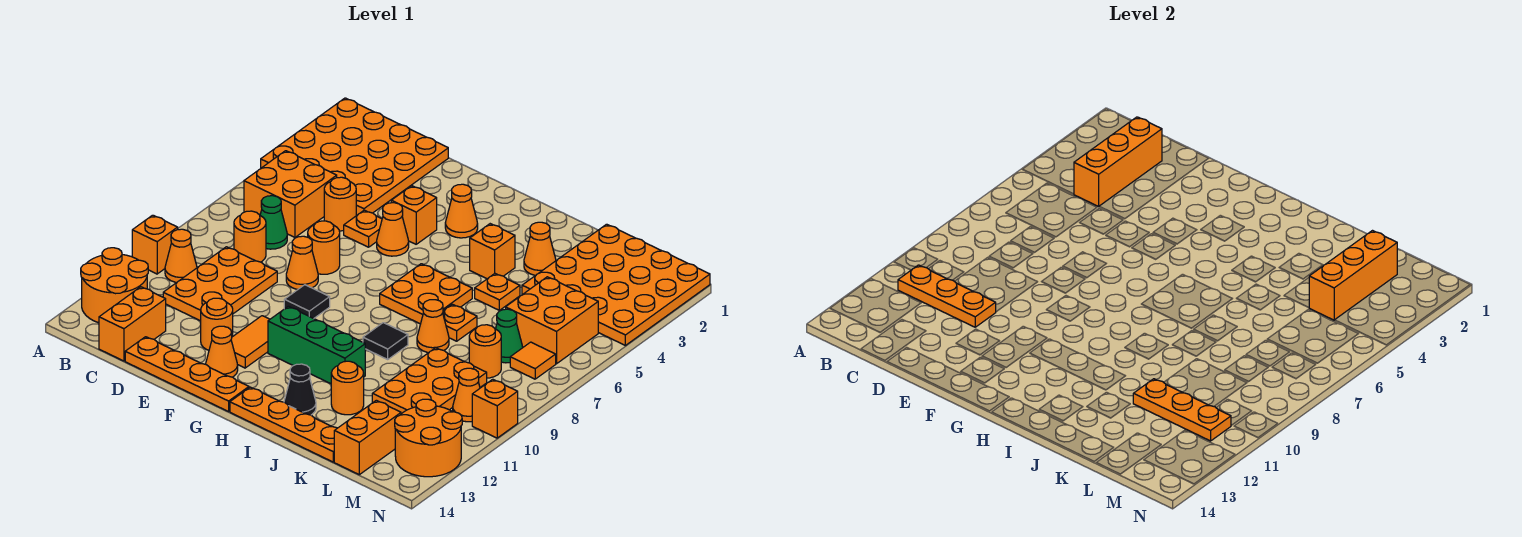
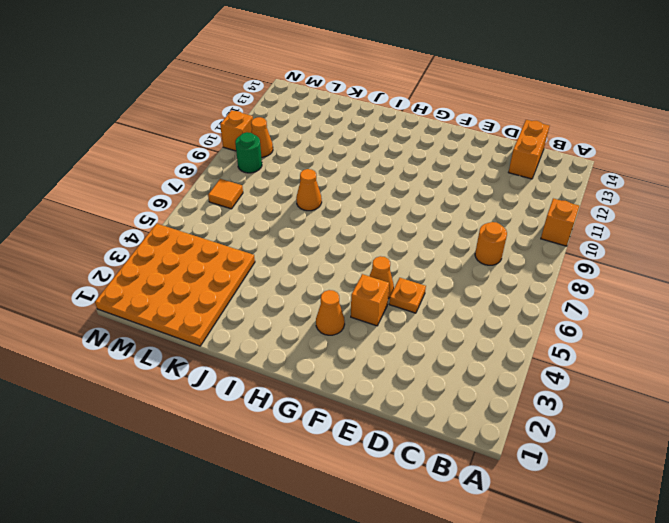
green round brick M9 level 1 -> none
none -> orange plate A1:D4 level 1
none -> orange round brick A12:B13 level 1
none -> orange brick B5:C6 level 1
none -> orange cone B10 level 1

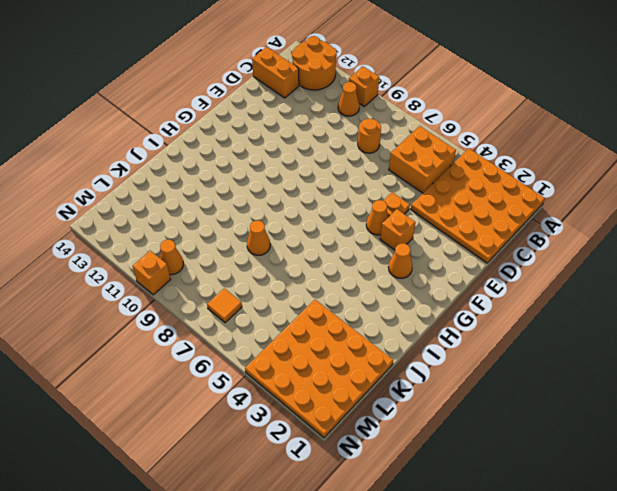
none -> green cone C7 level 1
none -> orange plate C9:D11 level 1
none -> orange round brick D5 level 1
none -> orange plate D14:G14 level 1

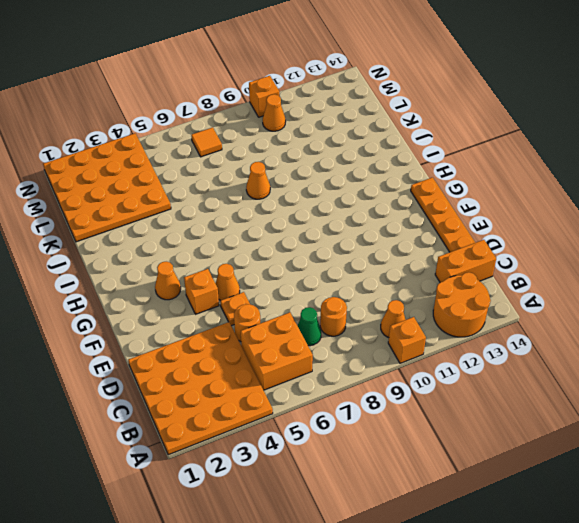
none -> orange plate C9:D11 level 1
none -> orange round brick E7 level 1
none -> orange cone E8 level 1
none -> orange round brick E12 level 1

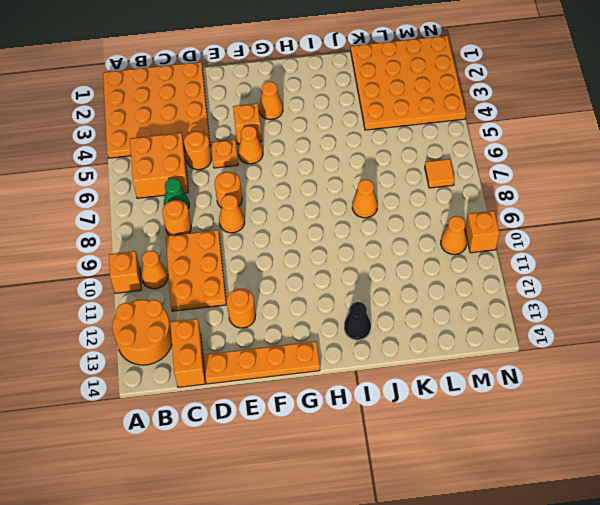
none -> black tile F9 level 1
none -> orange tile F11:F12 level 1
none -> orange cone F13 level 1
none -> green brick G11:I11 level 1

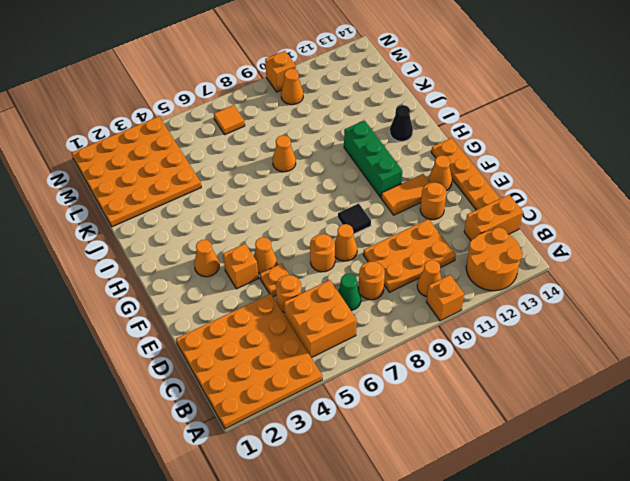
none -> orange plate H6:I7 level 1
none -> orange plate H14:K14 level 1
none -> orange brick I4 level 1
none -> black tile I9 level 1

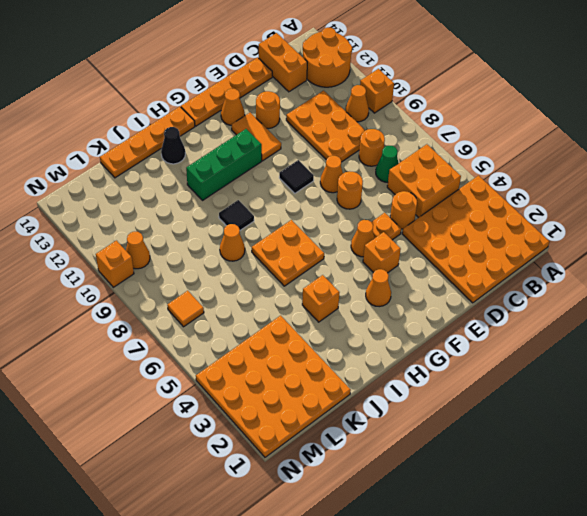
none -> orange cone J3 level 1
none -> orange plate J5 level 1
none -> orange plate J7 level 1
none -> orange round brick J12 level 1

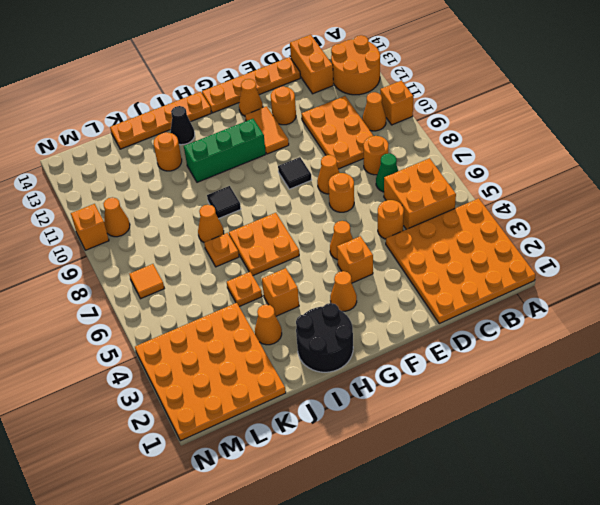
black round brick H1:I2 level 1 -> none
none -> orange plate E5 level 1
none -> orange plate K9:L11 level 1
none -> orange brick L5:M6 level 1
none -> green cone L7 level 1

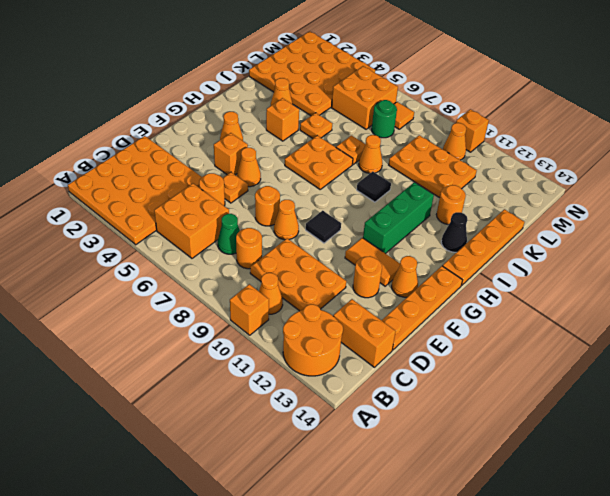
green round brick L7 level 1 -> green cone L7 level 1
none -> orange round brick L8 level 1
none -> orange brick L13:L14 level 1
none -> orange round brick M12:N13 level 1
none -> orange plate B11:D11 level 2

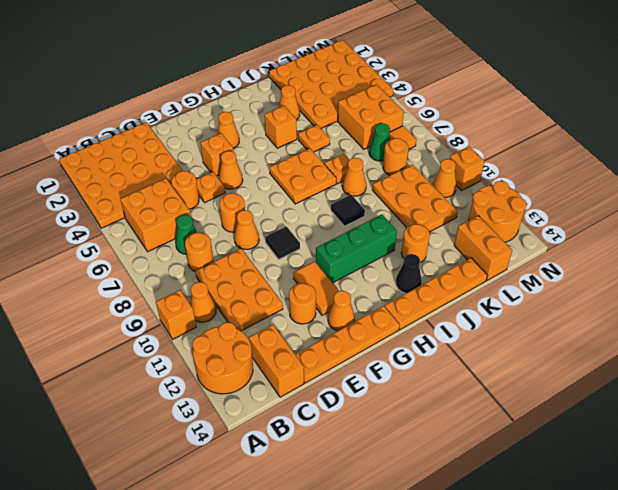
none -> orange plate B11:D11 level 2
none -> orange brick C2:C4 level 2
none -> orange plate K11:M11 level 2
none -> orange brick L2:L4 level 2

